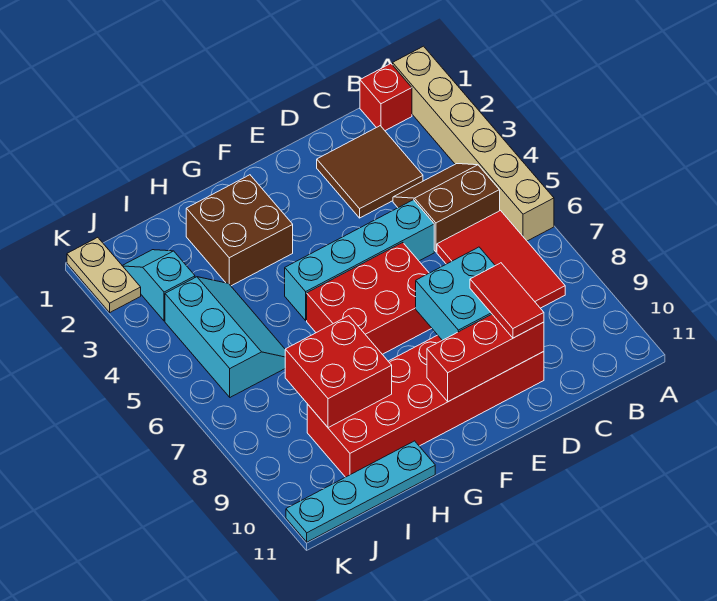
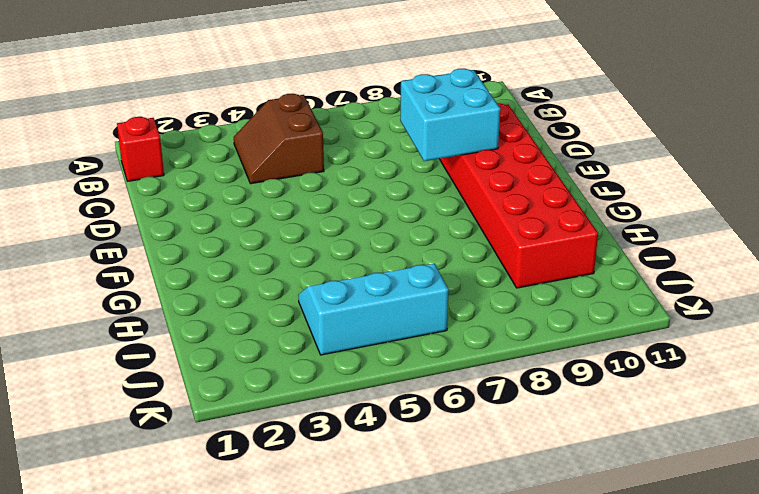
none -> tan brick A1:A6 level 1
none -> red tile B6:C8 level 1
none -> brown tile C2:D3 level 1

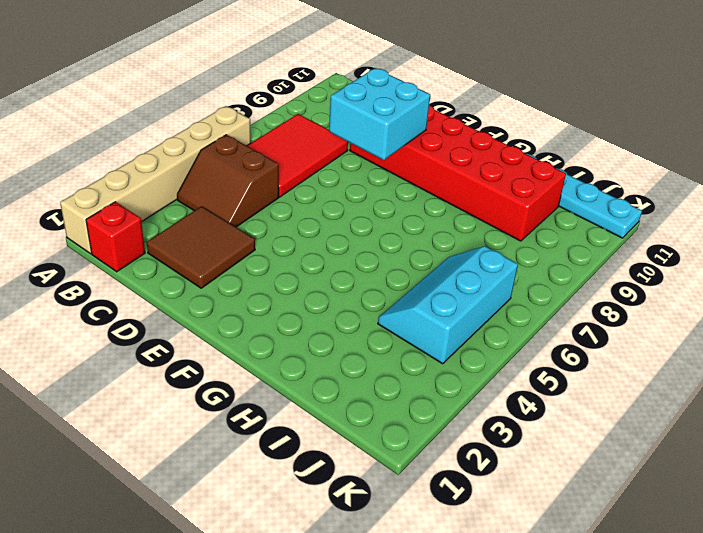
none -> cyan brick D5:G5 level 1
none -> red brick E6:G7 level 1
none -> brown brick G2:H3 level 1

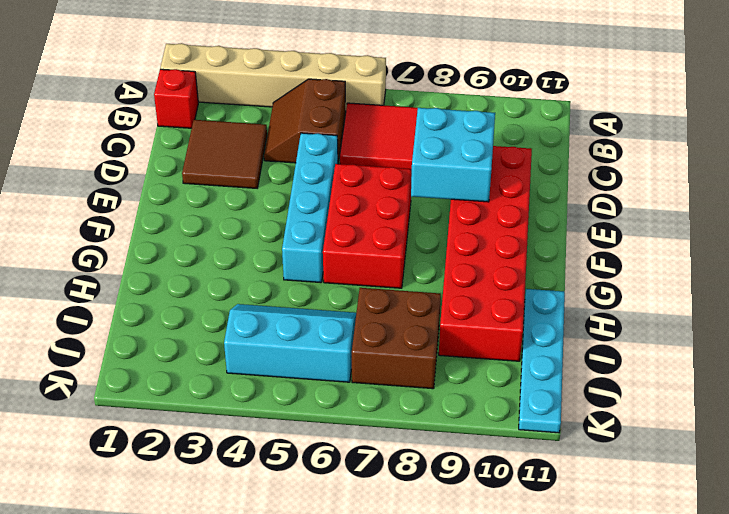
brown brick I7:J8 level 1 -> brown brick G2:H3 level 1
none -> cyan slope J2:J3 level 1 top 3
none -> tan plate K1:K2 level 1
none -> red brick D10:F10 level 2

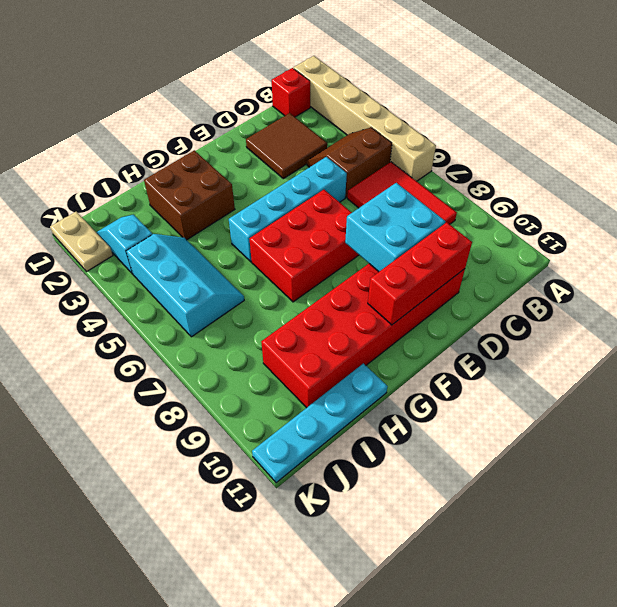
none -> red brick H8:I9 level 2
none -> red tile D9:D10 level 3

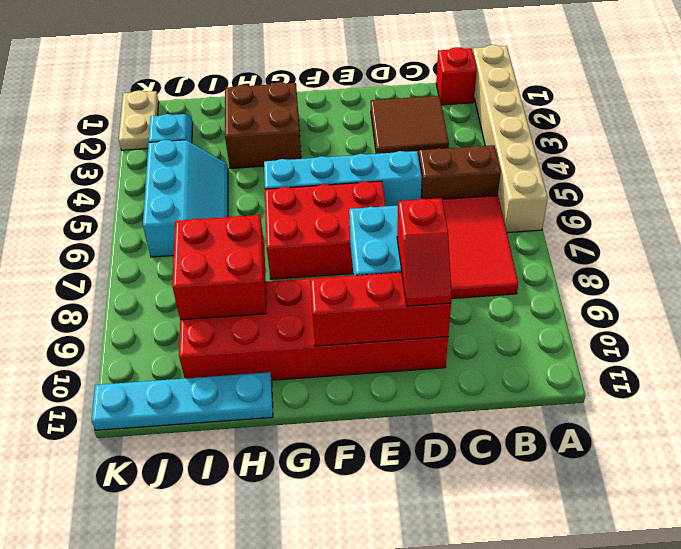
red slope D9:D10 level 3 top 9 -> red tile D9:D10 level 3

